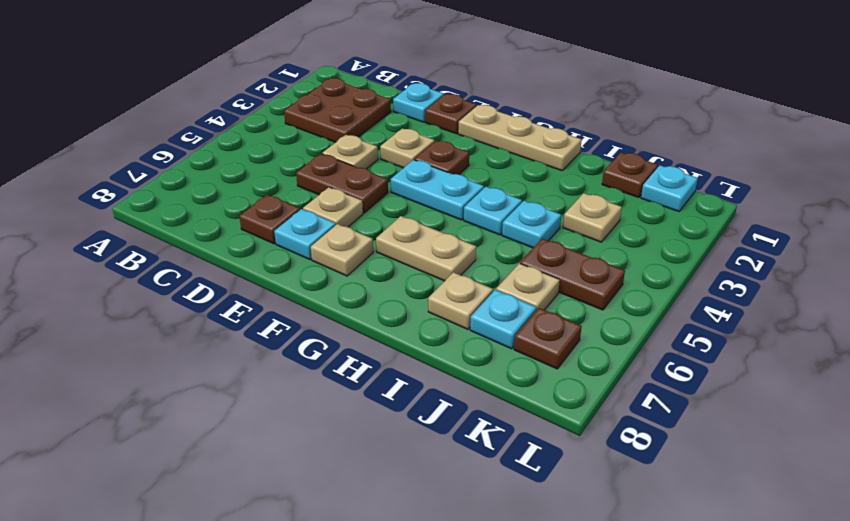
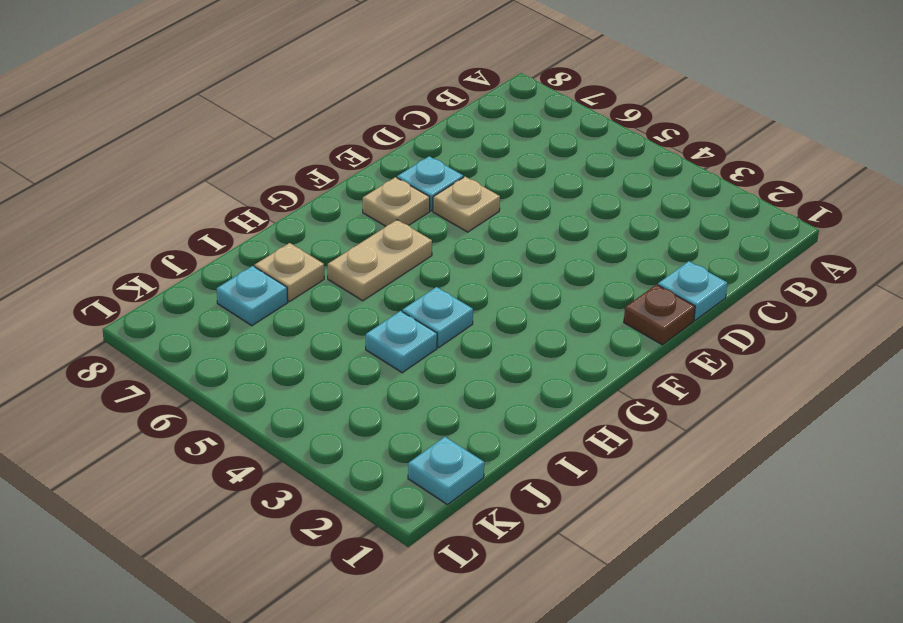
none -> brown plate B2:C3 level 1
none -> tan plate D4 level 1
none -> brown plate D5:E5 level 1

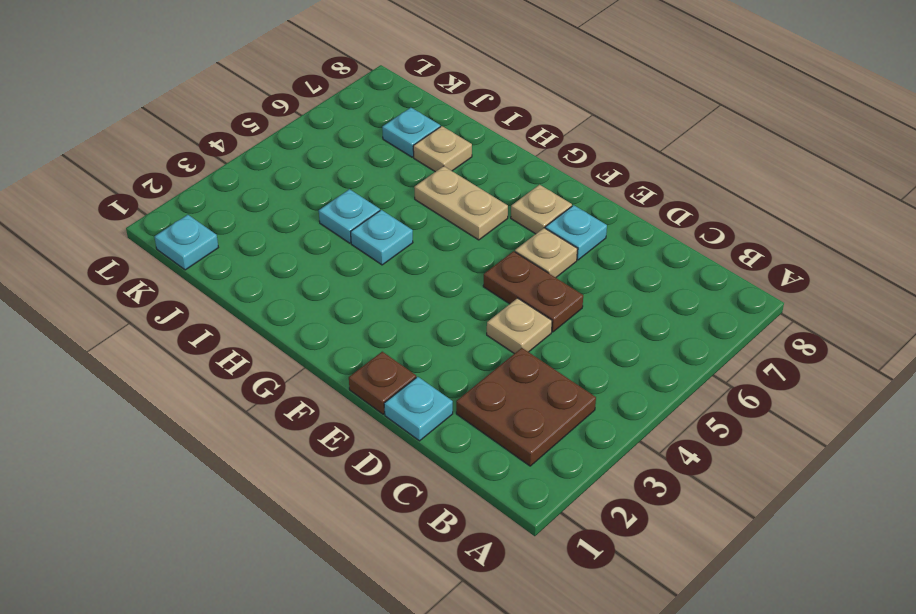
none -> brown plate D7 level 1
none -> tan plate E3 level 1
none -> tan plate F1:H1 level 1

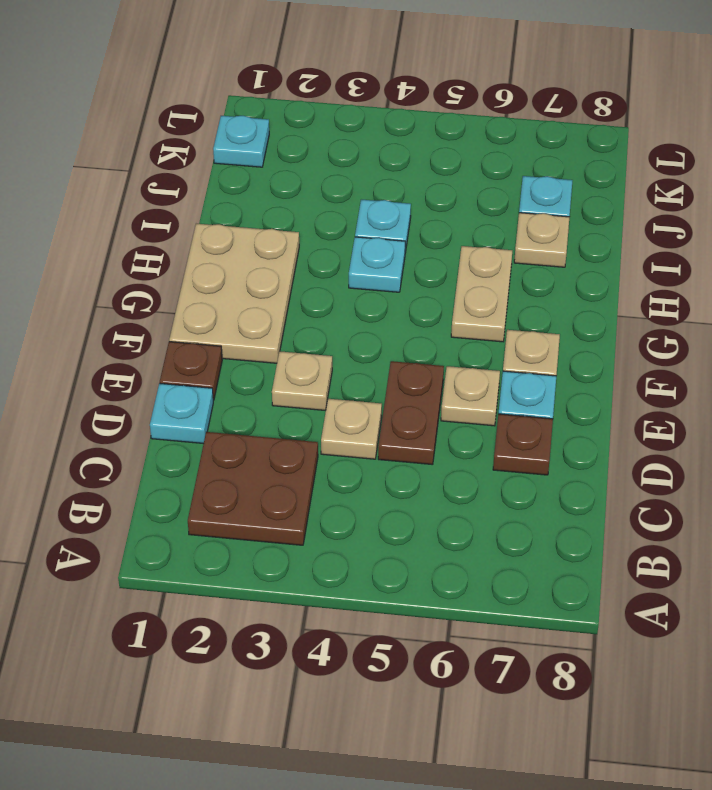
tan plate F1:H2 level 1 -> tan plate F1:H1 level 1
none -> brown plate F3 level 1
none -> cyan plate F4:G4 level 1
none -> brown plate J1 level 1

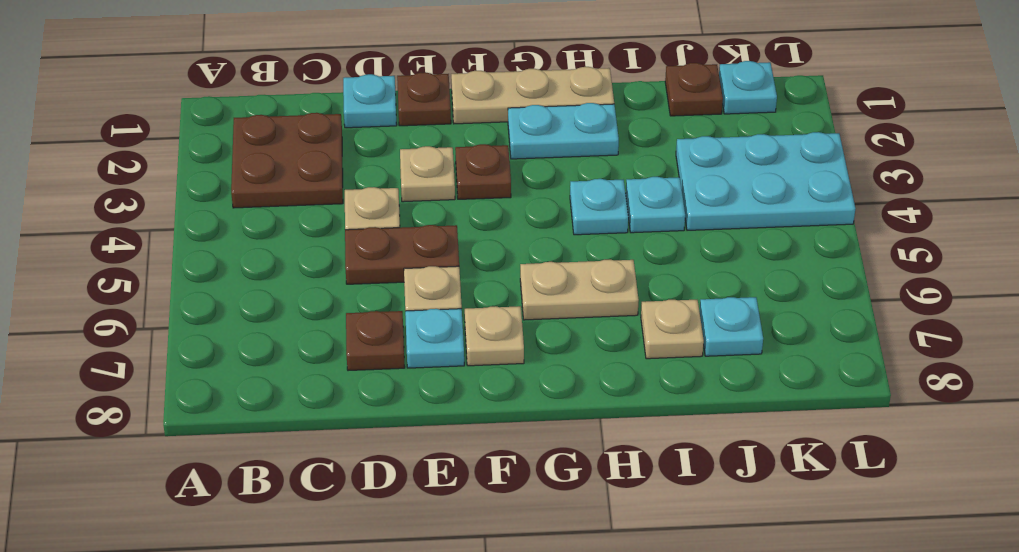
cyan plate G2:H2 level 1 -> cyan plate F4:G4 level 1
cyan plate J3:L4 level 1 -> tan plate J3 level 1
none -> brown plate J5:K5 level 1
none -> tan plate J6 level 1
none -> brown plate K7 level 1

